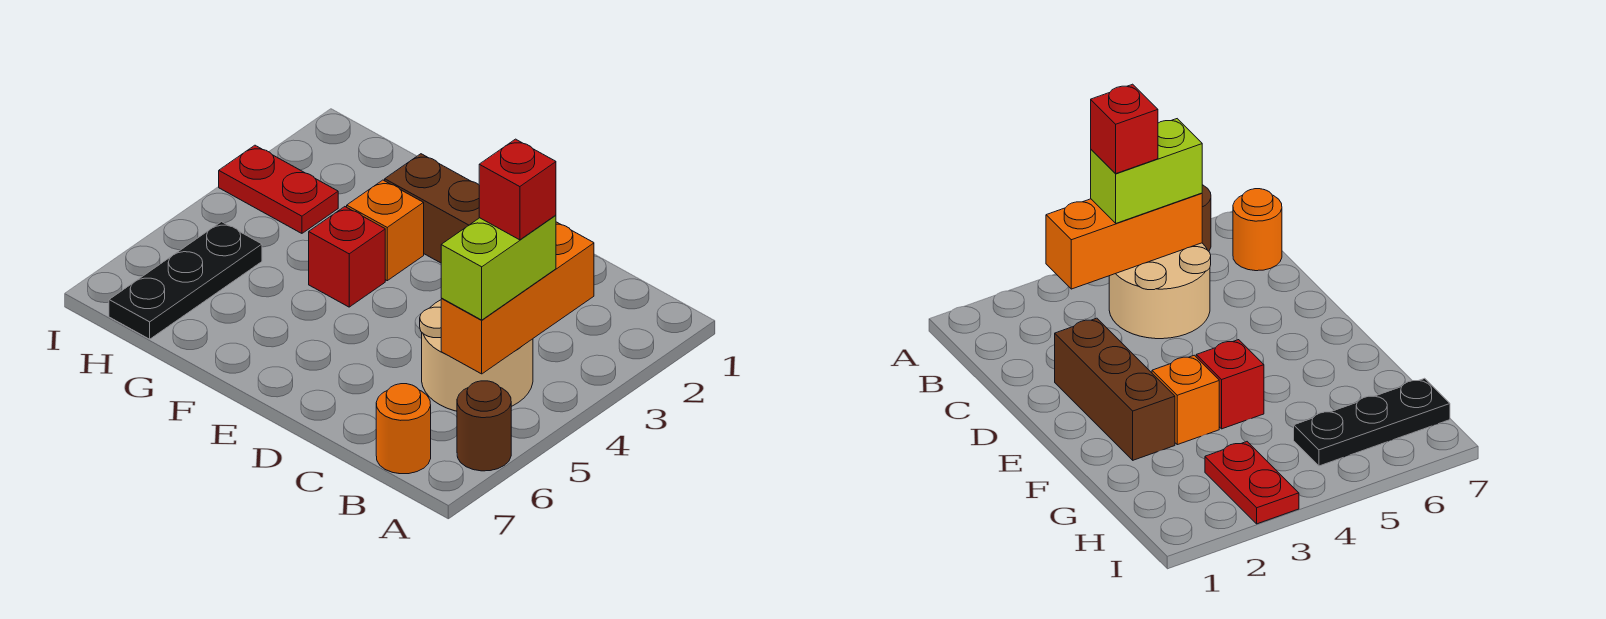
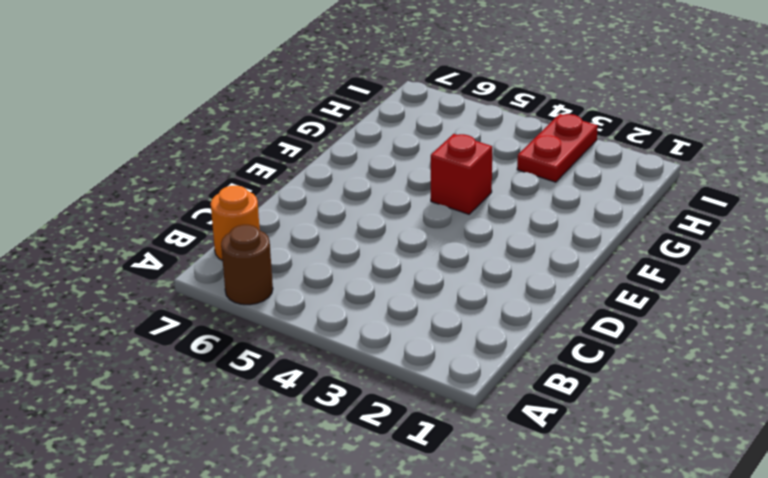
none -> tan round brick B4:C5 level 1
none -> brown brick D2:F2 level 1

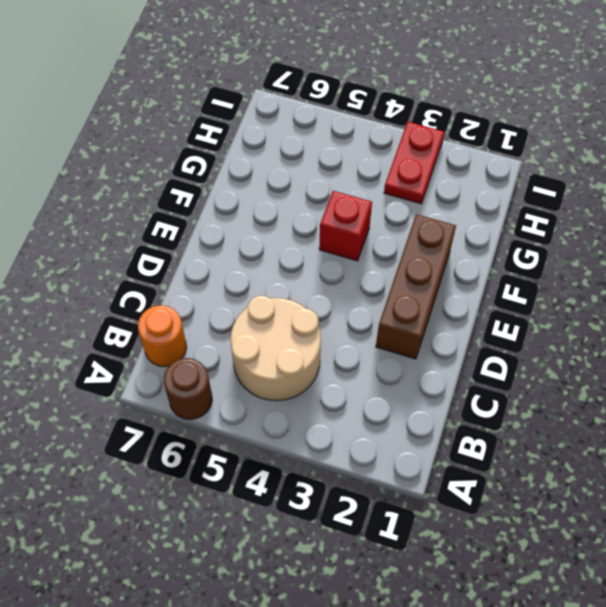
none -> orange brick F3 level 1
none -> black plate H5:H7 level 1

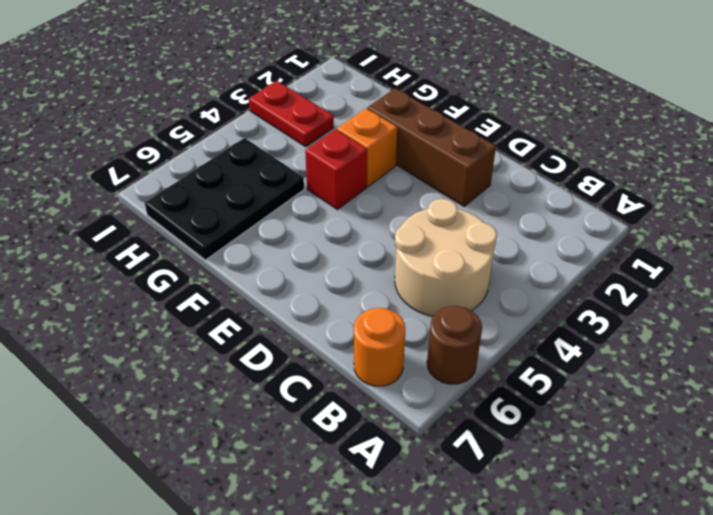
black plate G5:H7 level 1 -> black plate H5:H7 level 1
none -> orange brick B3:B5 level 2
none -> lime brick B4:B5 level 3

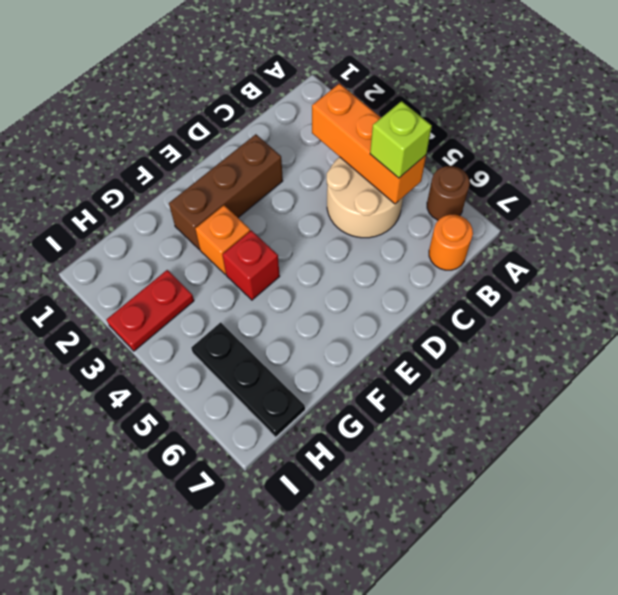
lime brick B5 level 3 -> lime brick B4:B5 level 3
none -> red brick B4 level 4

